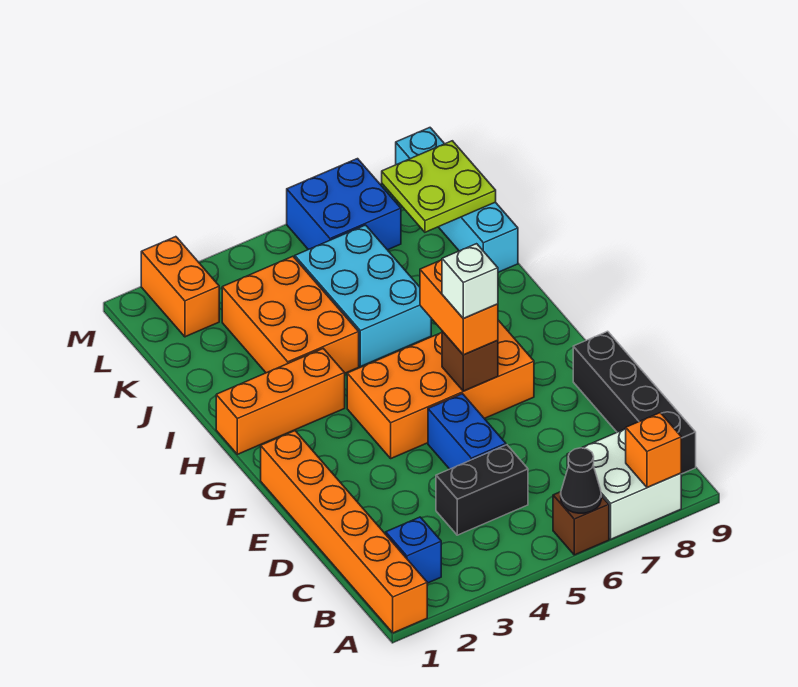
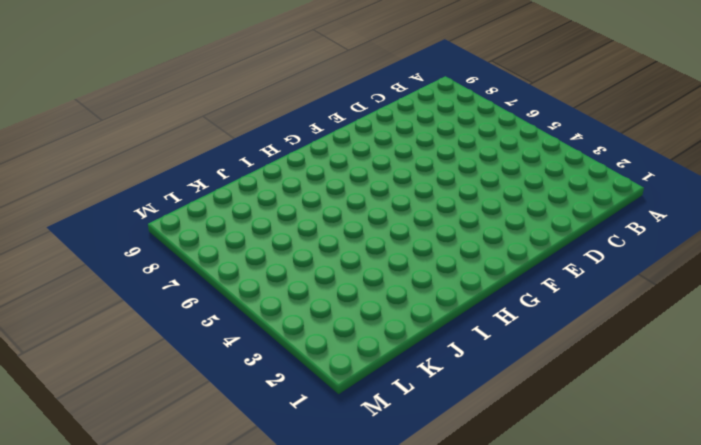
none -> orange brick A1:F1 level 1
none -> brown brick A6 level 1
none -> white brick A7:B8 level 1

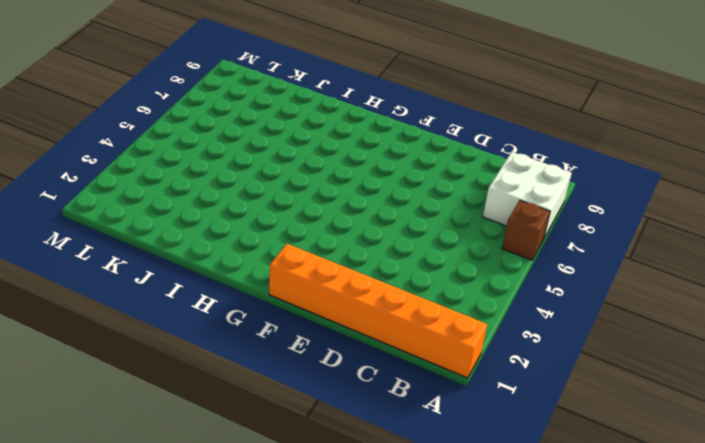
none -> blue brick B2 level 1
none -> black brick B9:E9 level 1
none -> black brick C4:C5 level 1

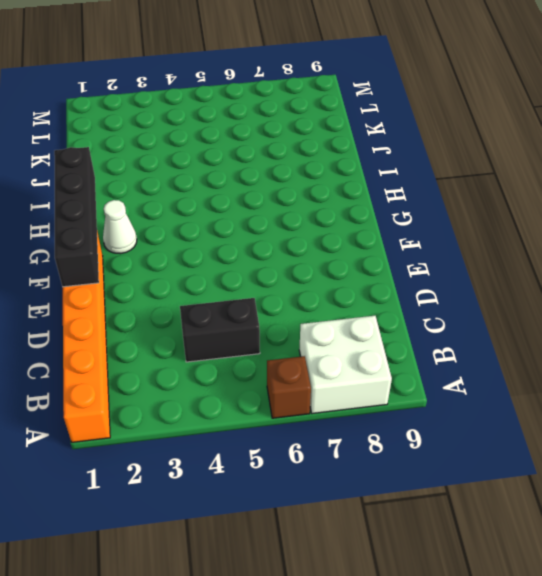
black brick E1:H1 level 2 -> black brick B9:E9 level 1
white cone G2 level 1 -> none
none -> blue brick B2 level 1
none -> blue brick D5:E5 level 1
none -> orange brick F4:G7 level 1

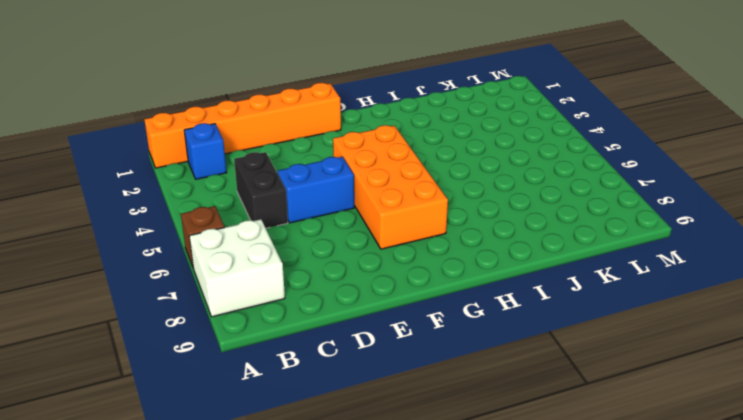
none -> black brick B9:E9 level 1
none -> orange brick H1:H3 level 1
none -> orange brick I3:K4 level 1

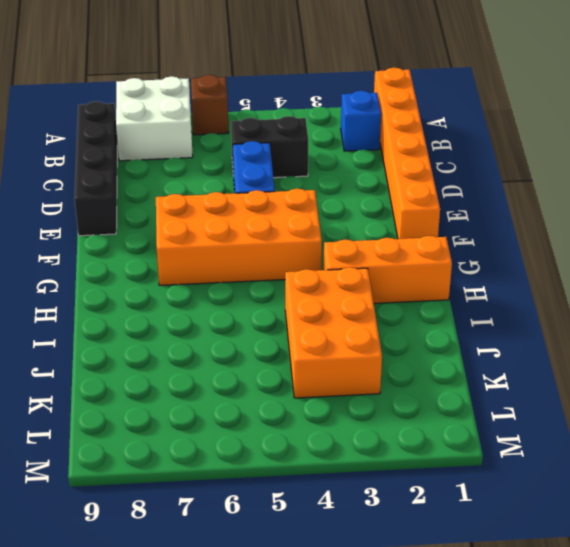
none -> cyan brick I5:K6 level 1
none -> cyan brick J9:M9 level 1
none -> orange brick L2:M2 level 1

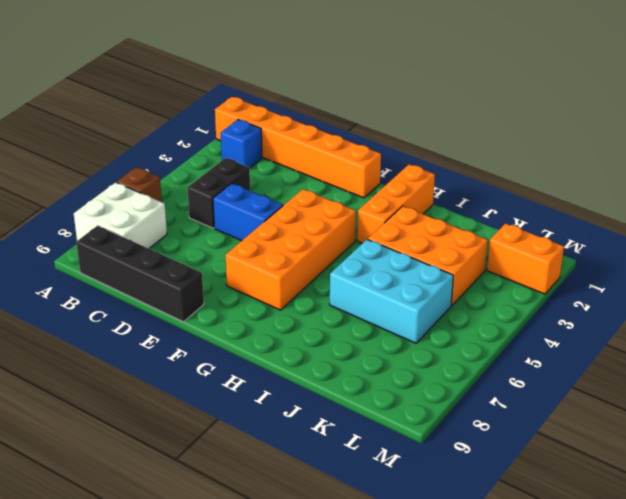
none -> cyan brick J9:M9 level 1
none -> blue brick L6:M7 level 1
none -> black cone A6 level 2

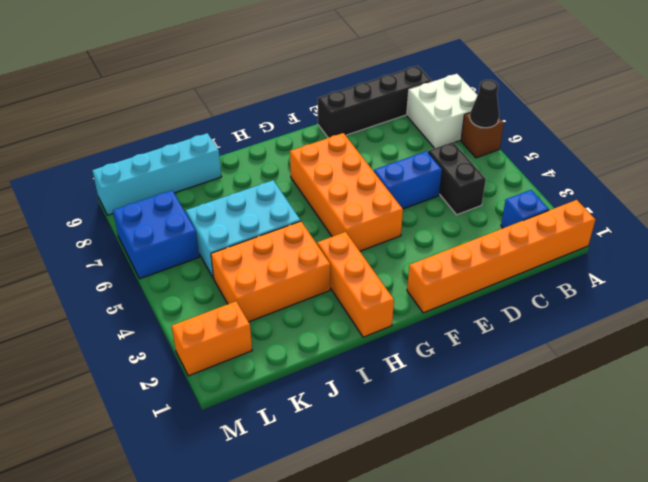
none -> orange brick A8 level 2
none -> brown brick F6 level 2
none -> lime plate K8:L9 level 2

